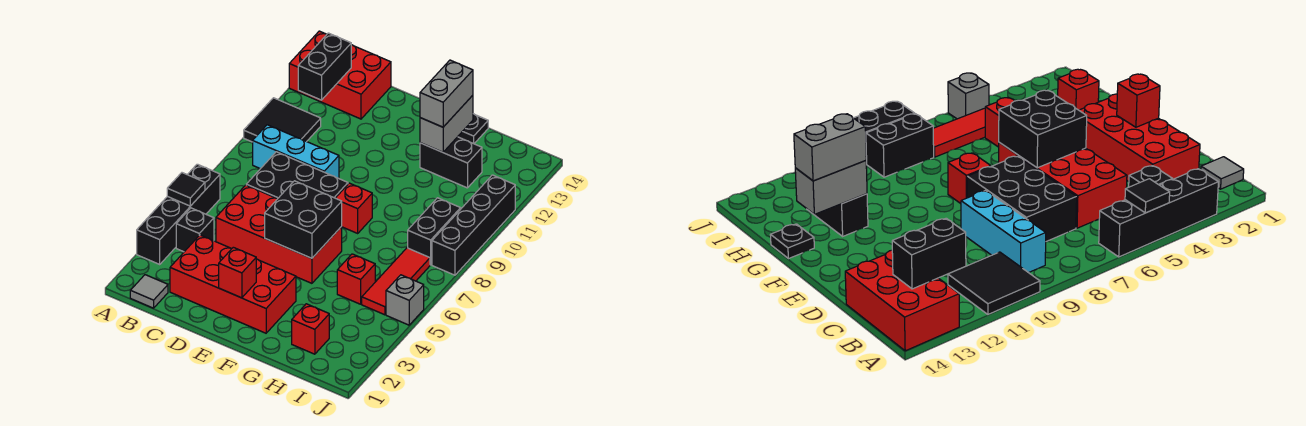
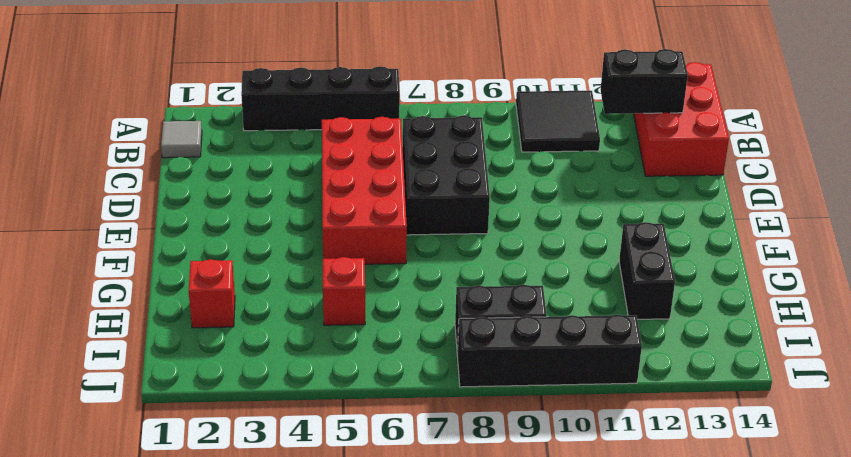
none -> black brick B4 level 1
none -> cyan brick B9:D9 level 1
none -> red brick C2:F3 level 1

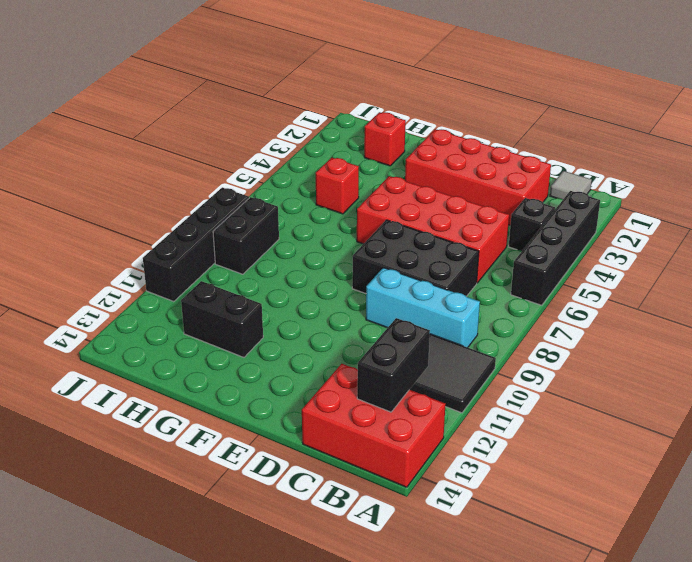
none -> red brick F8 level 1
none -> black plate G14 level 1
none -> red tile I5:I7 level 1

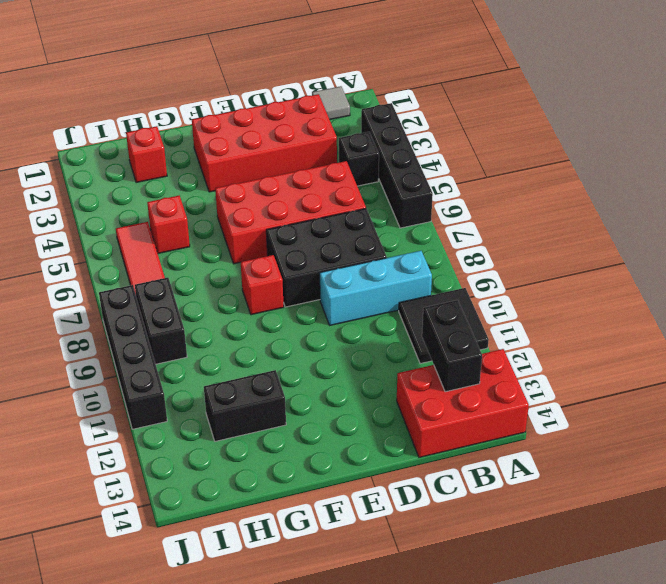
none -> black plate G14 level 1
none -> grey brick J5 level 1
none -> black tile A5 level 2

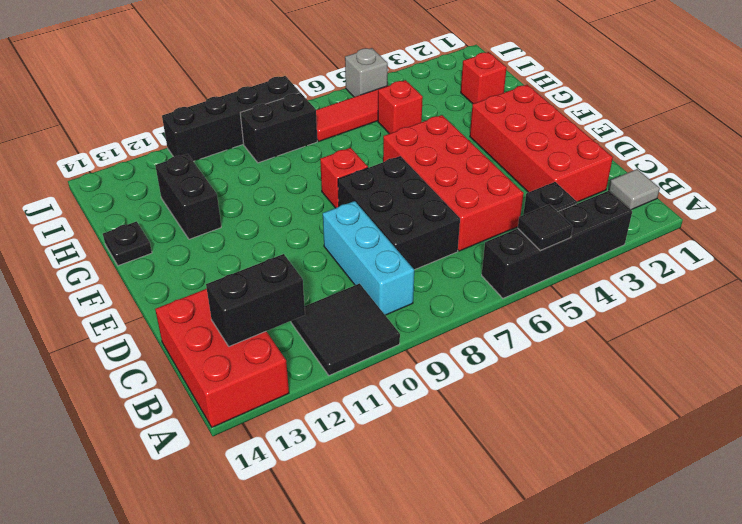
none -> red brick E2 level 2
none -> black brick E5:F6 level 2
none -> grey brick G12:G13 level 2

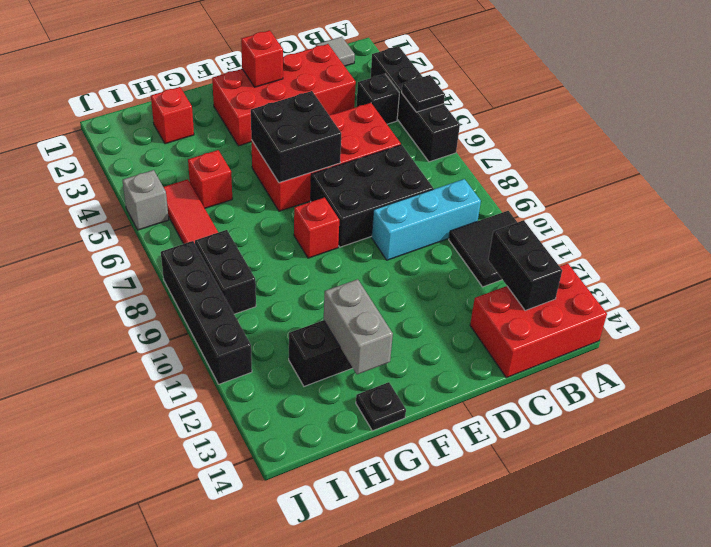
none -> grey brick G12:G13 level 3

